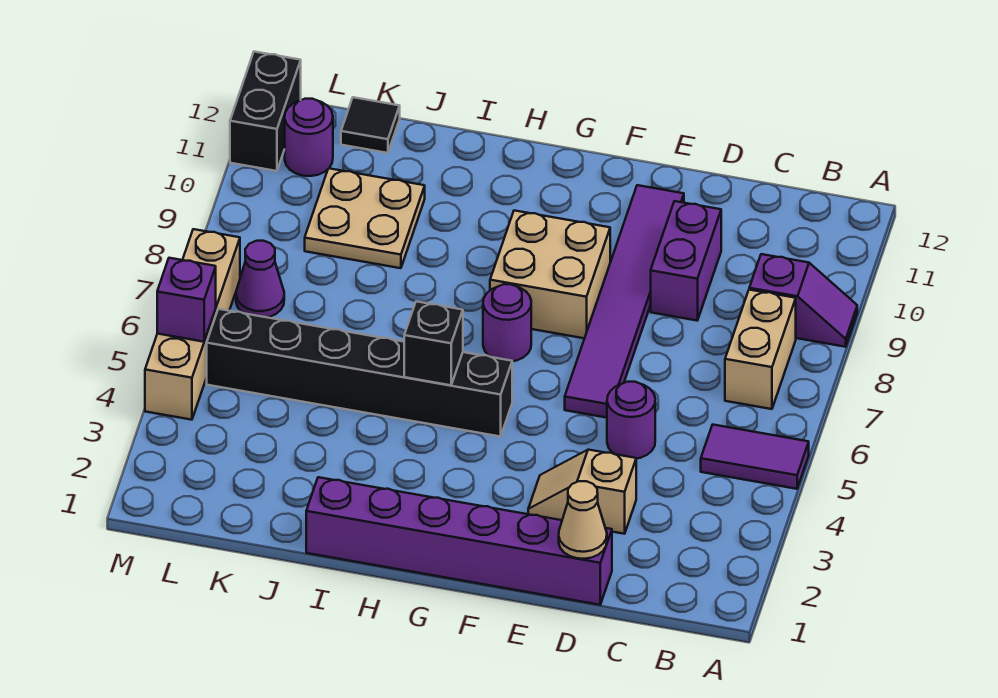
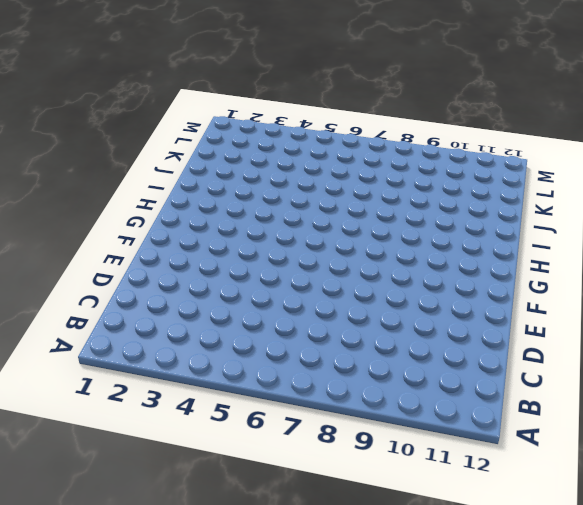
none -> purple tile A5:B5 level 1
none -> purple slope A9:B9 level 1 top B
none -> tan brick B7:B8 level 1

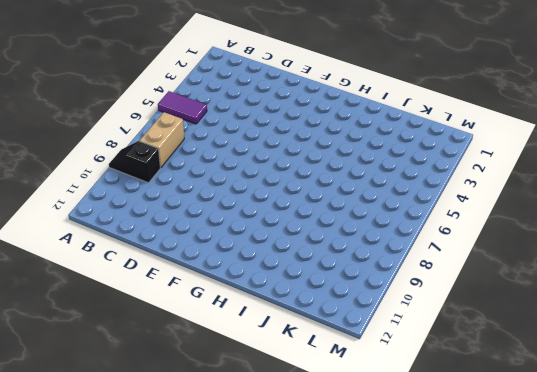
black slope A9:B9 level 1 top B -> purple slope A9:B9 level 1 top B
none -> purple brick D1:I1 level 1
none -> tan slope D3:E3 level 1 top D
none -> purple round brick D5 level 1

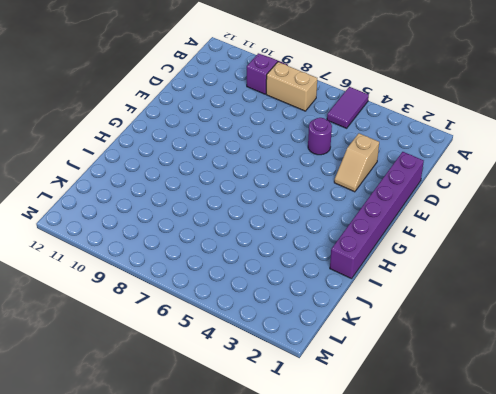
none -> purple brick D9:D10 level 1
none -> purple tile E6:E11 level 1
none -> tan brick F8:G9 level 1

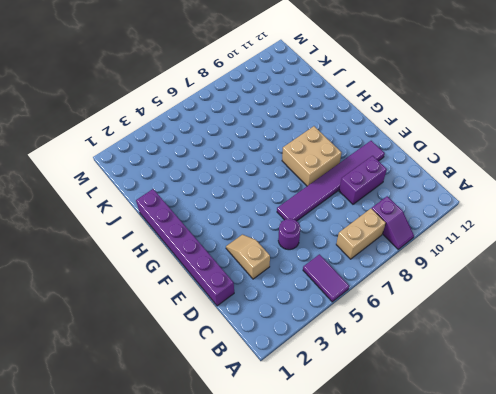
none -> black brick G5:L5 level 1
none -> purple round brick G7 level 1
none -> tan plate J9:K10 level 1

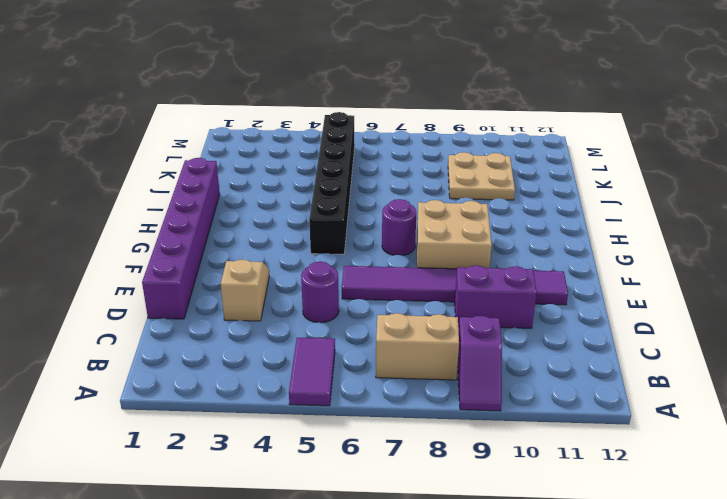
none -> black tile K12 level 1
none -> purple cone L7 level 1
none -> purple round brick L11 level 1

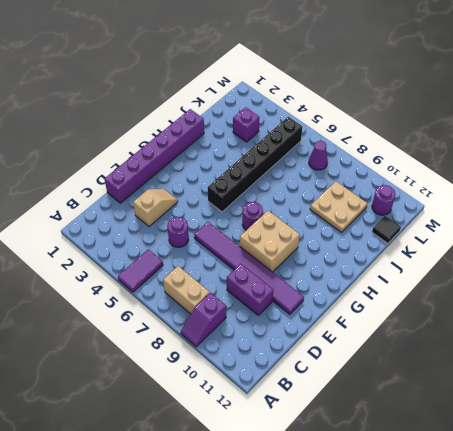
purple brick K3 level 1 -> purple brick M5 level 2
none -> tan brick M4:M7 level 1
none -> black brick M11:M12 level 1
none -> tan cone D1 level 2

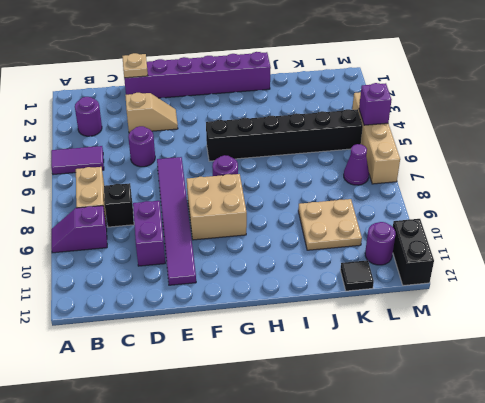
purple round brick B3 level 1 -> none
black brick C8 level 1 -> black brick H5 level 2
tan plate D1 level 2 -> tan cone D1 level 2

